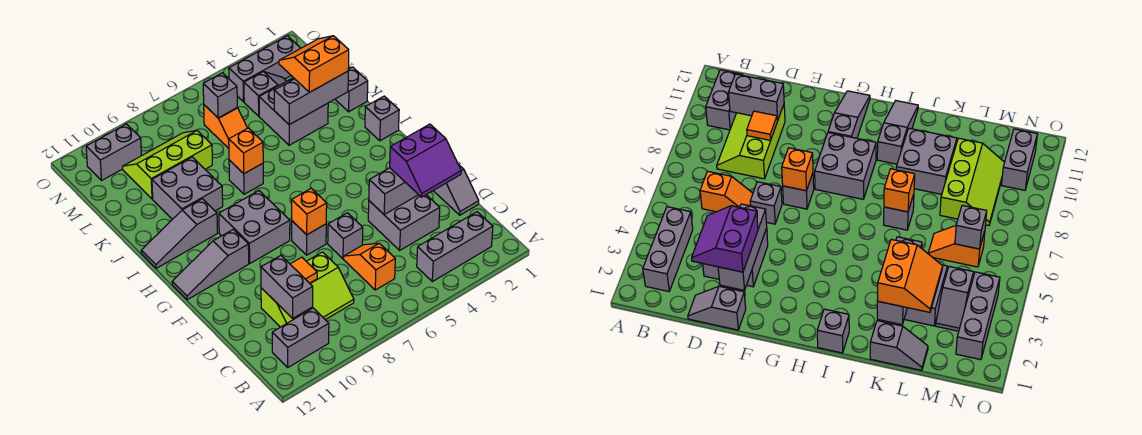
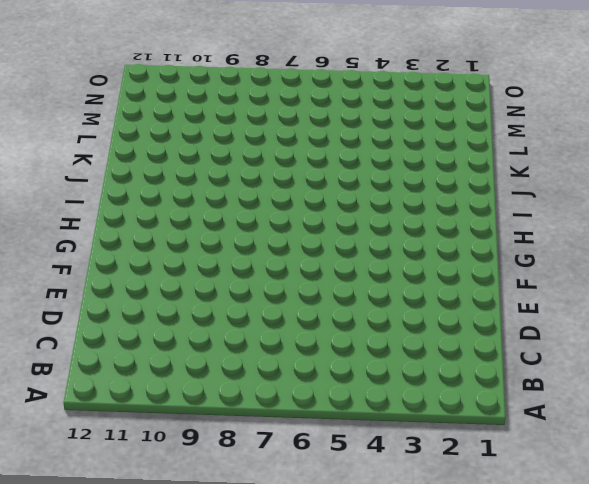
none -> grey brick B2:B4 level 1
none -> grey brick B10:B11 level 1
none -> orange slope C6:D6 level 1 top C
none -> lime slope C8:D10 level 1 top D

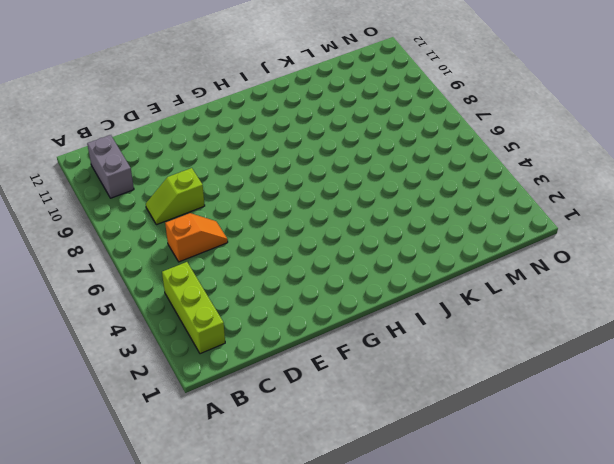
lime brick B2:B4 level 1 -> grey brick B2:B4 level 1
lime slope C8:D8 level 1 top D -> lime slope C8:D10 level 1 top D
none -> grey slope D1:E1 level 1 top E
none -> grey brick D3:E4 level 1
none -> grey brick E6 level 1
none -> grey brick F7 level 1

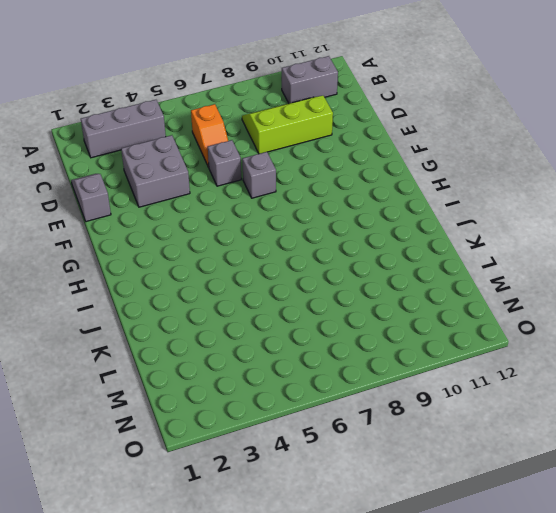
none -> grey brick G8:H9 level 1
none -> grey slope G10:G12 level 1 top 10
none -> grey brick I1 level 1
none -> grey slope I10:I12 level 1 top 10

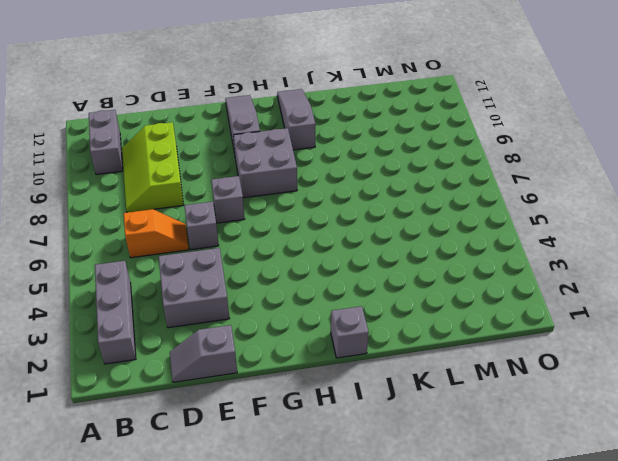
none -> grey brick J7 level 1
none -> grey brick J9:K10 level 1
none -> grey slope K1:L1 level 1 top K
none -> grey brick K3:L4 level 1

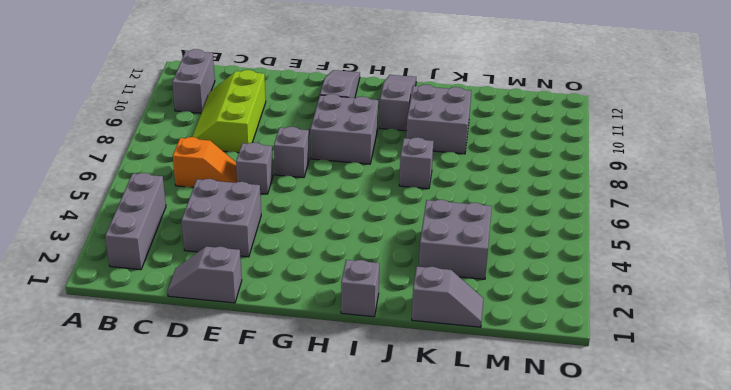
none -> orange slope L6:M6 level 1 top M
none -> lime slope L8:M10 level 1 top L
none -> grey slope M3:M4 level 1 top 4
none -> grey brick N2:N4 level 1

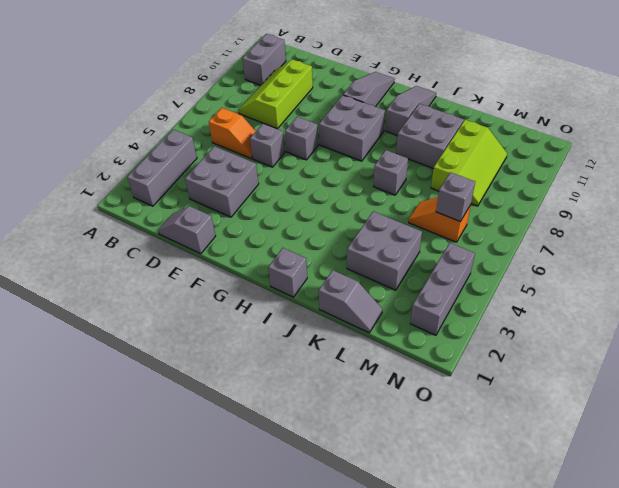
none -> grey slope M3:M4 level 1 top 4
none -> grey brick N10:N11 level 1
none -> grey brick C10:D10 level 2
none -> orange tile D9 level 2

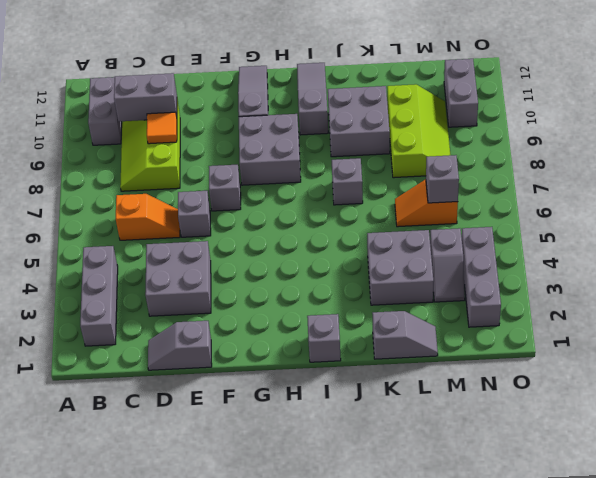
none -> grey brick E2:E4 level 2
none -> orange brick F7 level 2
none -> orange brick J7 level 2
none -> grey brick K2:K4 level 2

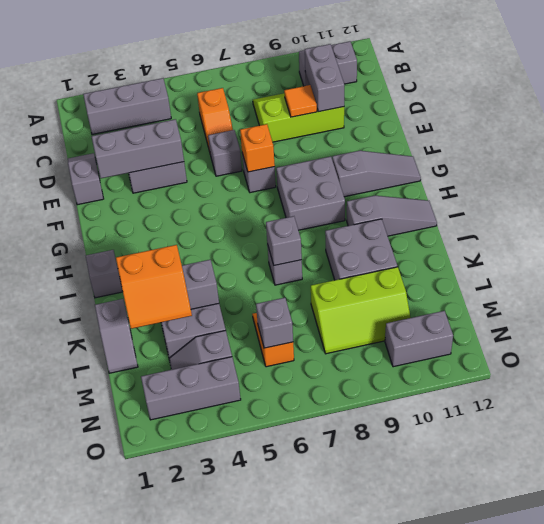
grey brick J7 level 2 -> orange brick J7 level 2
none -> purple slope D2:E3 level 3 top E

